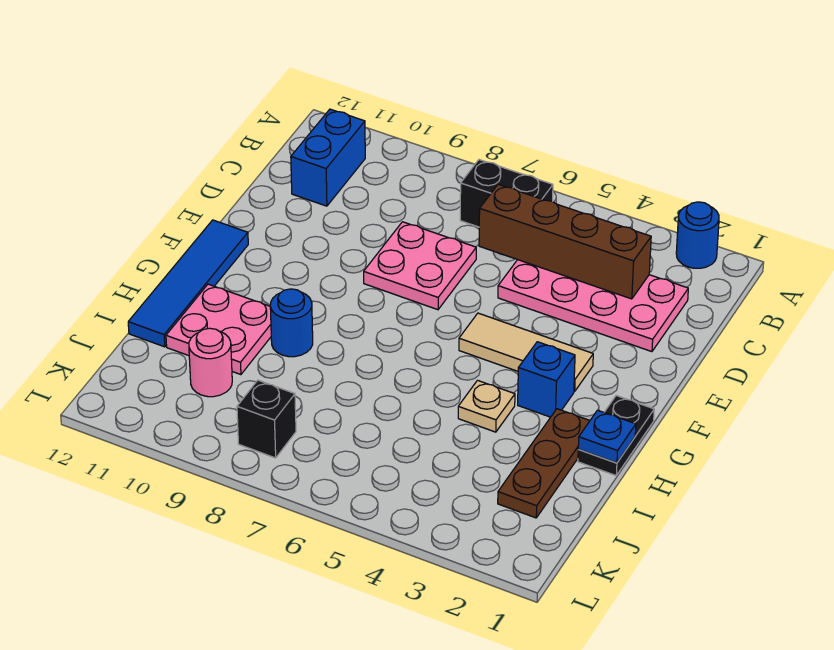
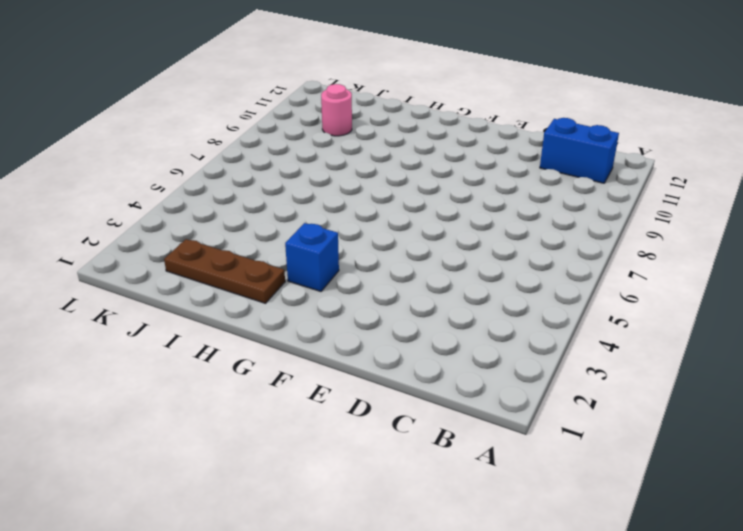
none -> blue round brick A2 level 1
none -> black brick B6:B7 level 1
none -> pink plate C2:D5 level 1

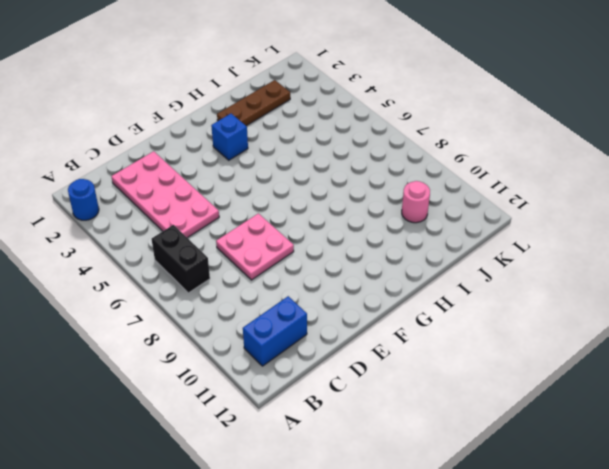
none -> tan tile F3:F5 level 1
none -> blue tile F12:I12 level 1
none -> black plate G1:H1 level 1

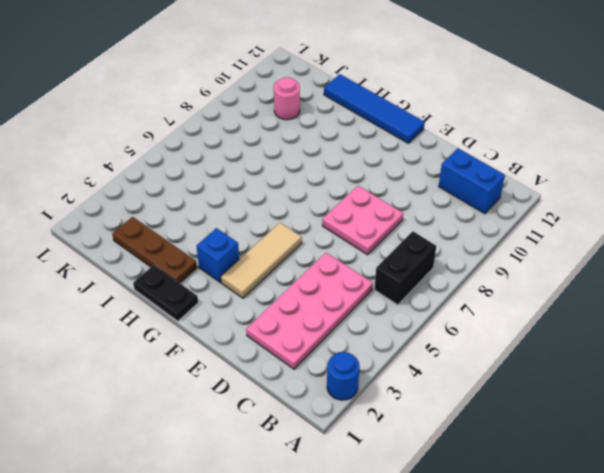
none -> tan plate H4 level 1
none -> blue round brick H9 level 1
none -> pink plate H10:I11 level 1

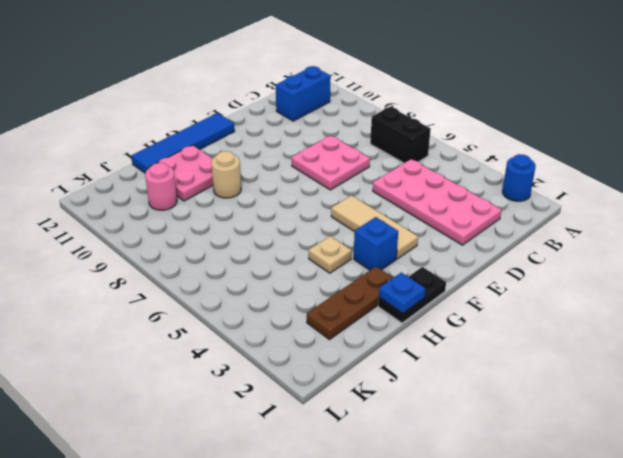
tan round brick H9 level 1 -> blue round brick H9 level 1
none -> black brick K8 level 1
none -> brown brick C3:C6 level 2

